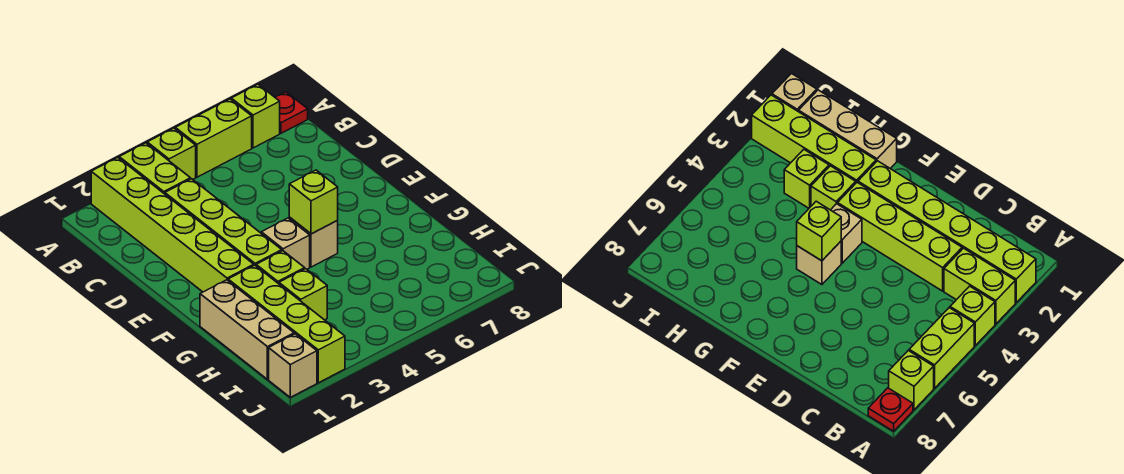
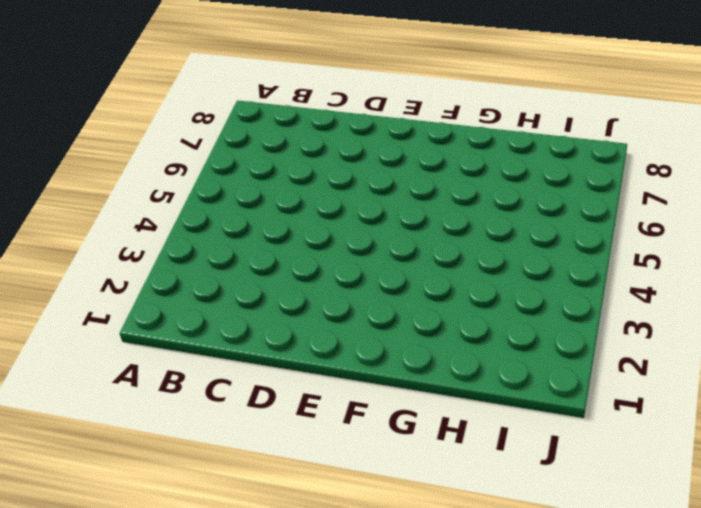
none -> lime brick A2:F2 level 1
none -> lime brick A3:B3 level 1
none -> lime brick A4 level 1

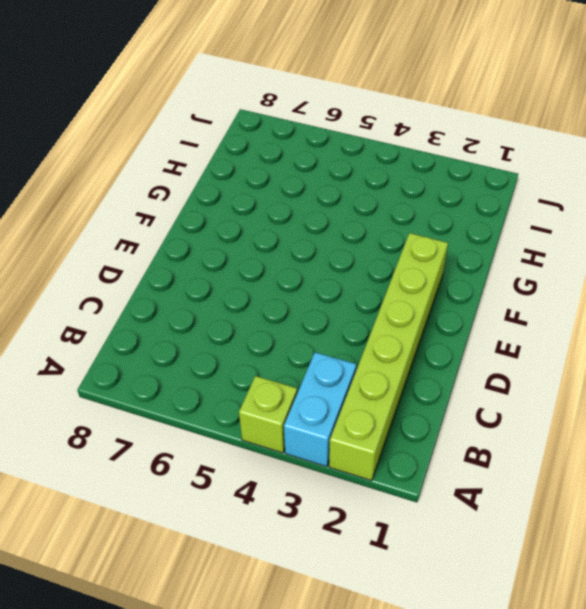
cyan brick A3:B3 level 1 -> lime brick A3:B3 level 1
none -> lime brick A5:A6 level 1
none -> lime brick A7 level 1
none -> red plate A8 level 1

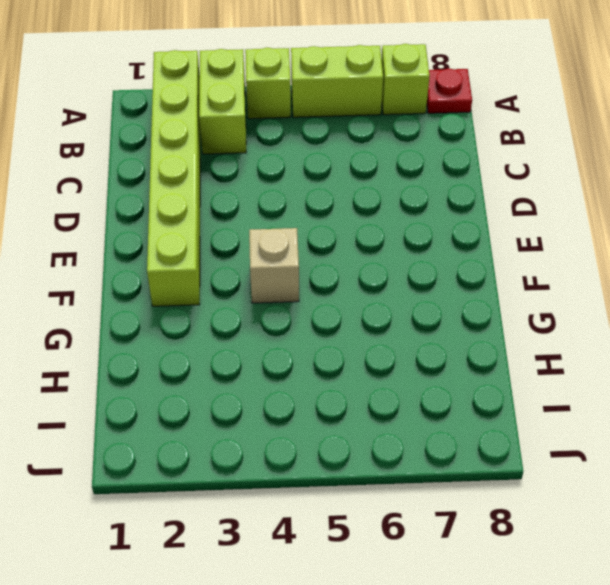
none -> lime brick C3:F3 level 1
none -> tan brick F5 level 1
none -> tan brick G1:I1 level 1

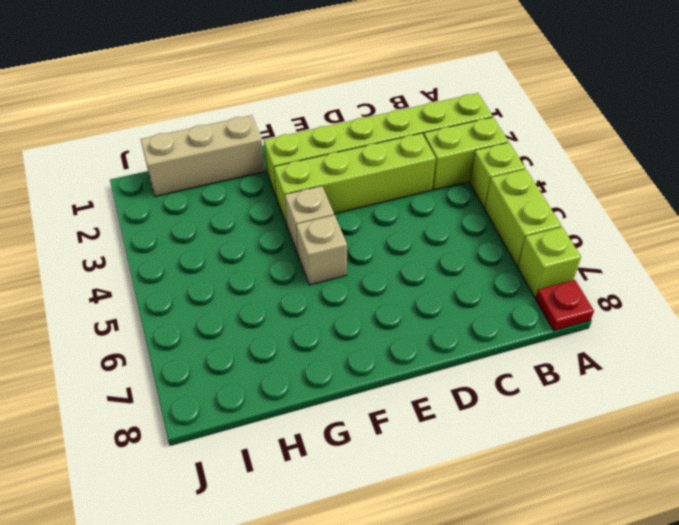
none -> lime brick G2:J2 level 1
none -> lime brick G3 level 1
none -> lime brick H3 level 1

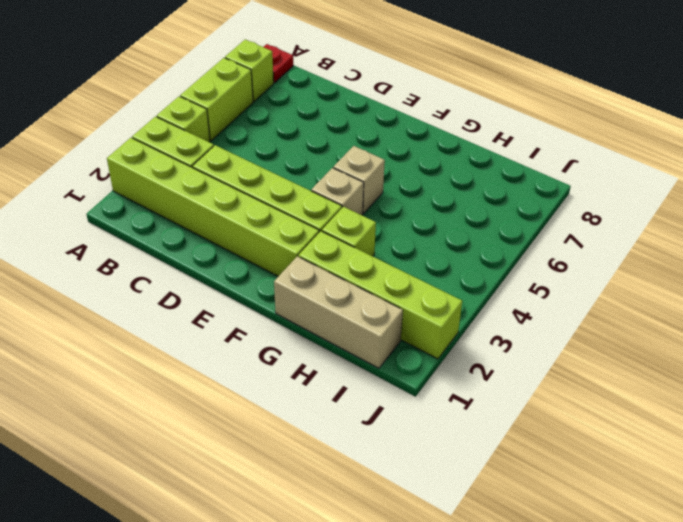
none -> lime brick H3 level 1
none -> tan brick J1 level 1
none -> lime brick F5 level 2

